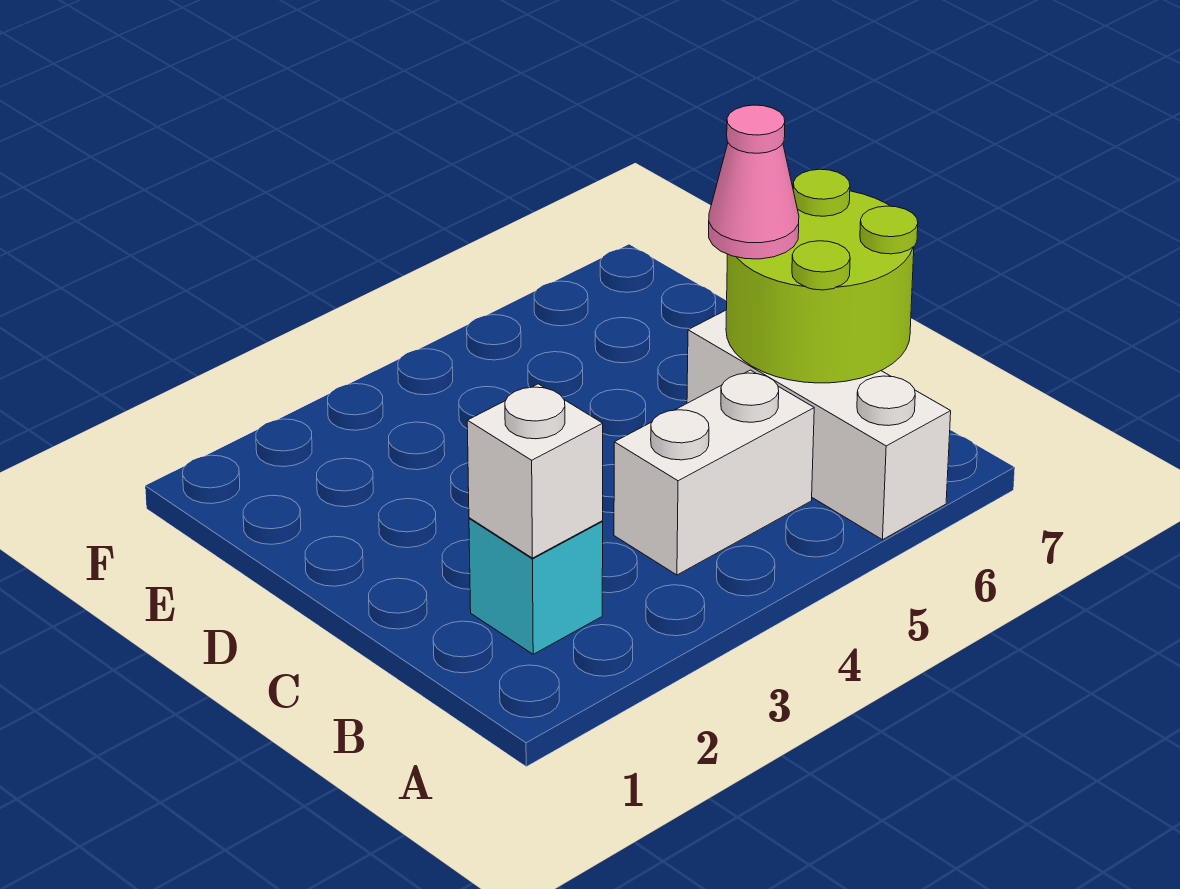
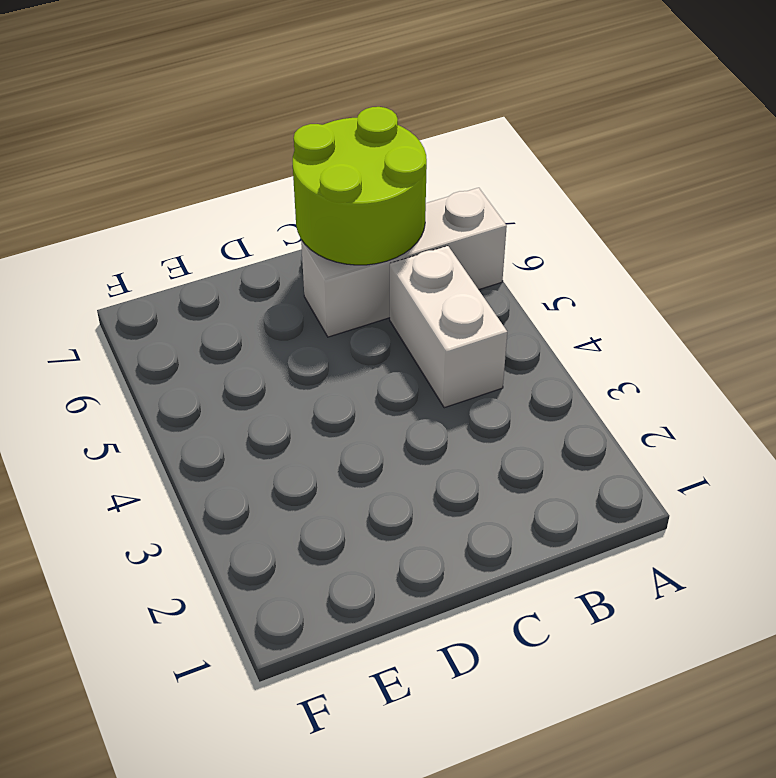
none -> cyan brick B2 level 1
none -> white brick B2 level 2

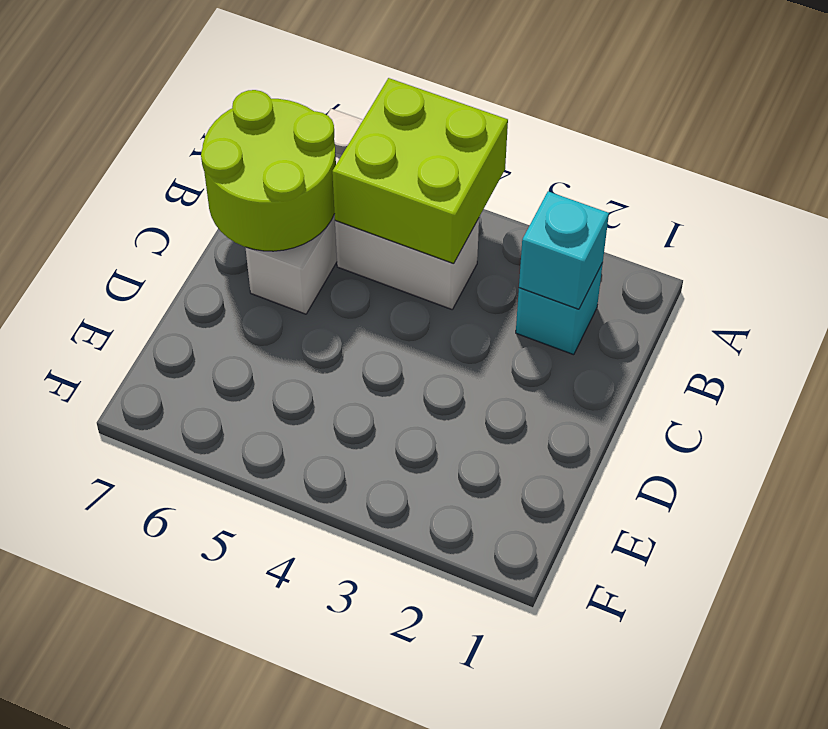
lime brick A4:B5 level 2 -> none
cyan brick B2 level 2 -> white brick B2 level 2
none -> pink cone C6 level 3

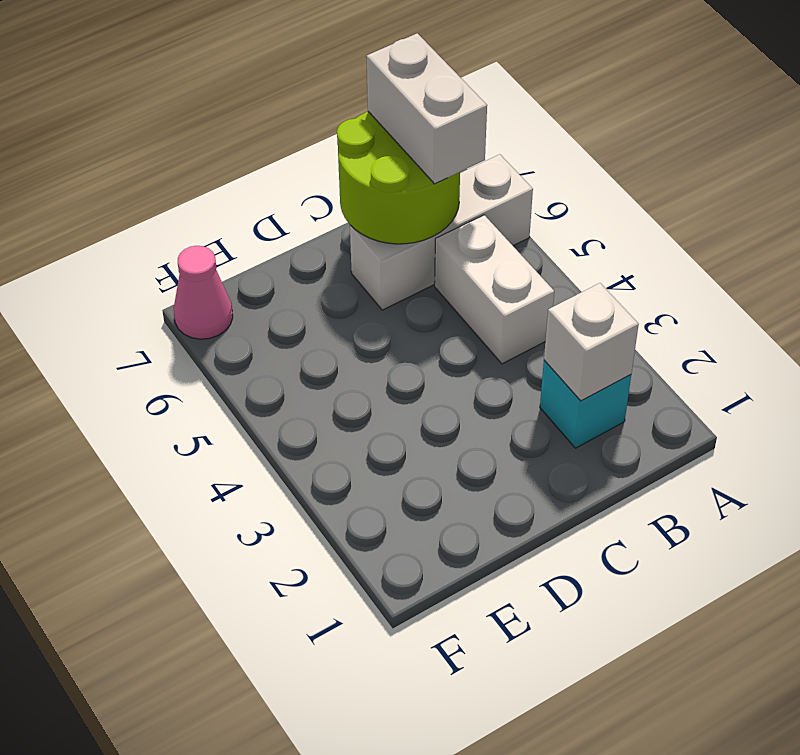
white brick B6:B7 level 3 -> none
pink cone F7 level 1 -> pink cone C6 level 3

